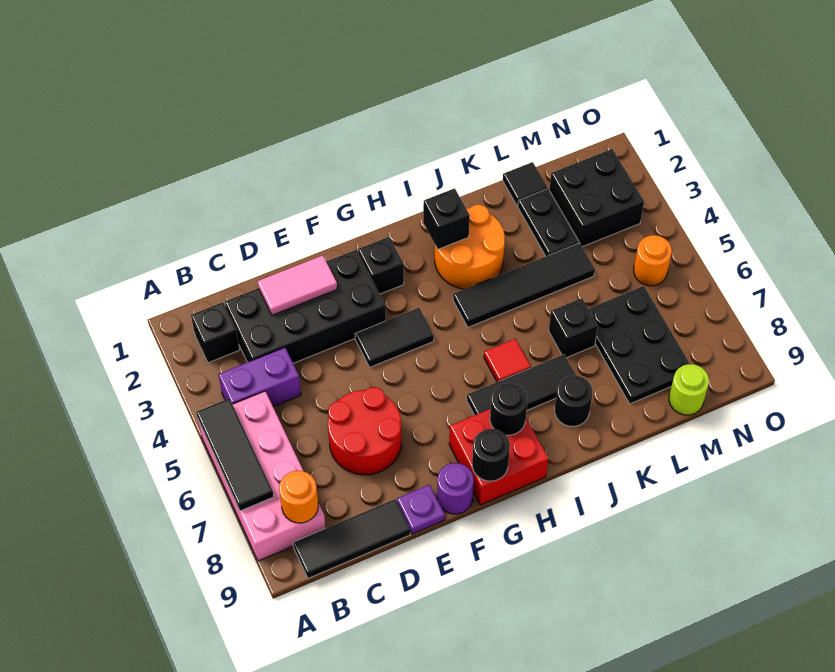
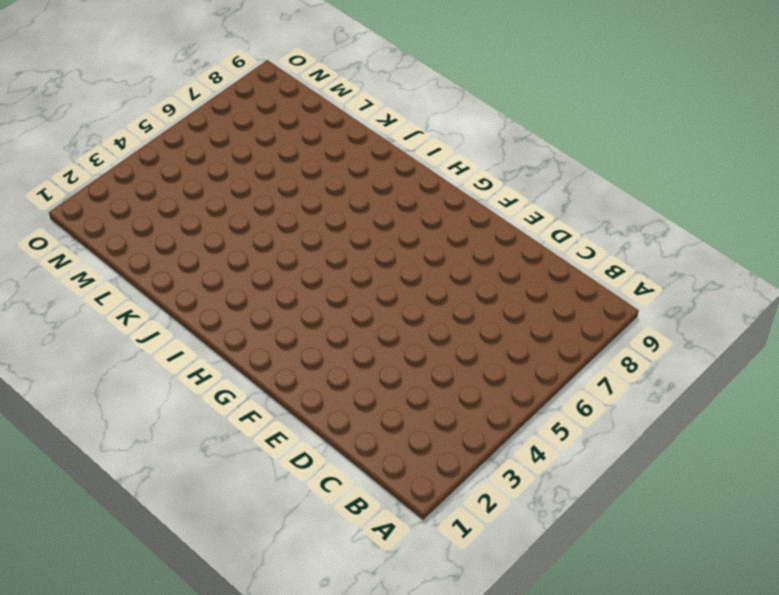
none -> pink brick A5:B8 level 1
none -> black brick B2 level 1
none -> purple brick B4:C4 level 1

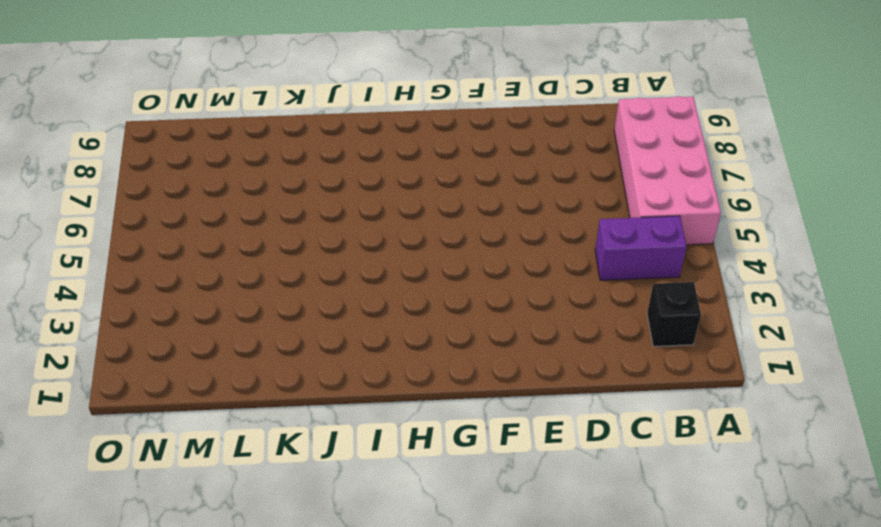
none -> black tile B9:D9 level 1
none -> black brick C2:F3 level 1
none -> red round brick D6:E7 level 1

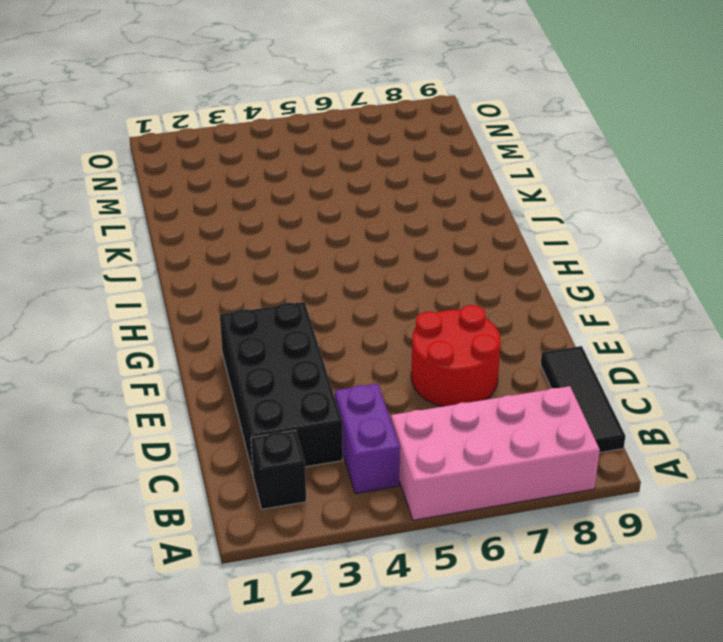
none -> purple plate E9 level 1
none -> black tile F4:G4 level 1
none -> purple round brick F9 level 1

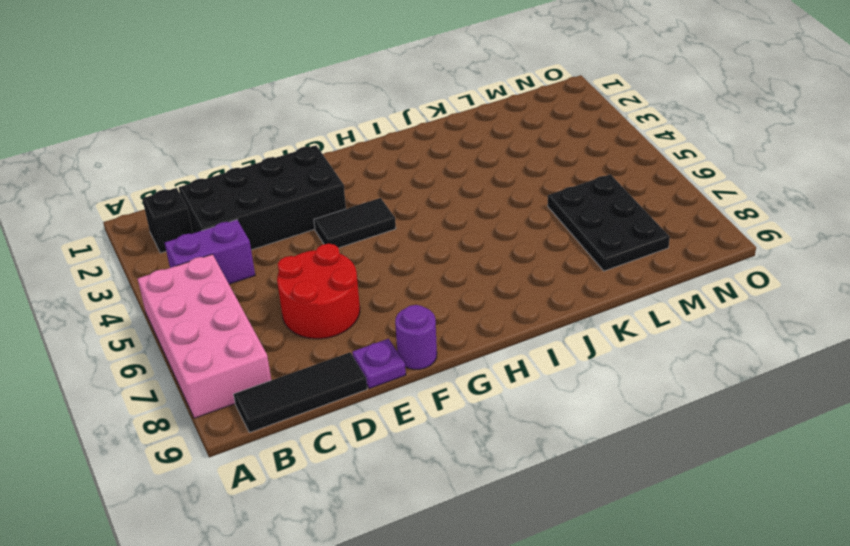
none -> black brick G2 level 1
none -> red brick G8:H9 level 1
none -> black tile H7:J7 level 1

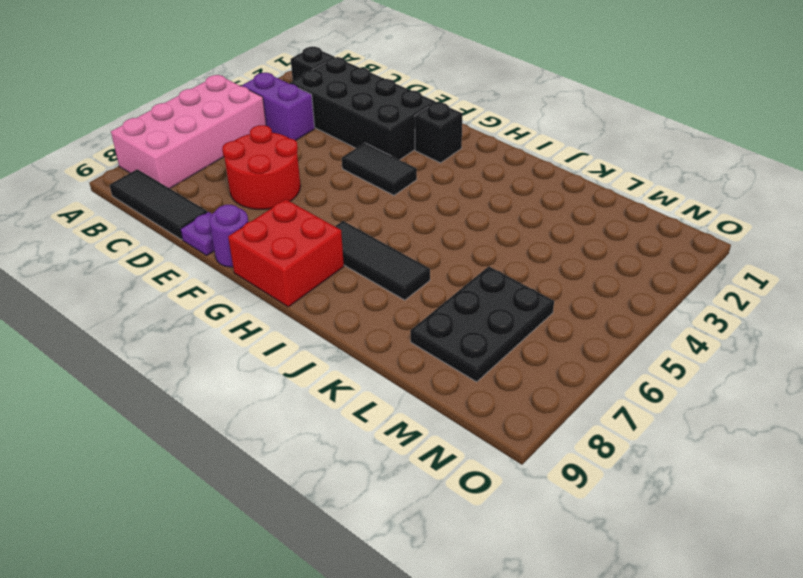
none -> orange round brick I2:J3 level 1
none -> black tile I4:L4 level 1
none -> red tile I6 level 1

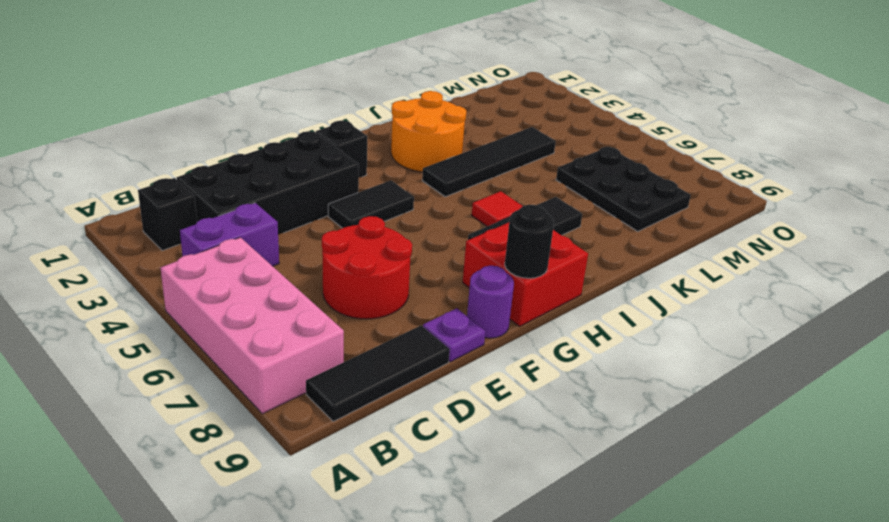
none -> black round brick J8 level 1
none -> black brick K6 level 1
none -> black tile L1 level 1

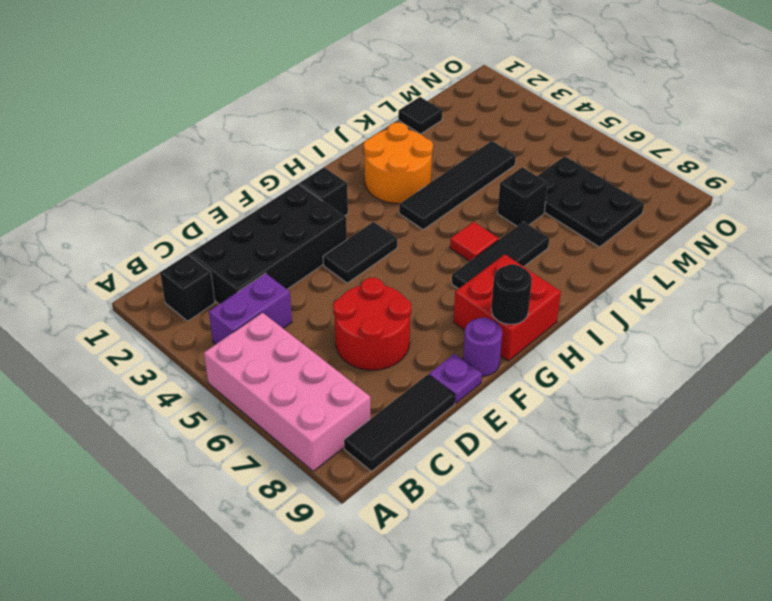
none -> black round brick J8 level 1
none -> black plate L2:L3 level 1
none -> black brick M2:N3 level 1

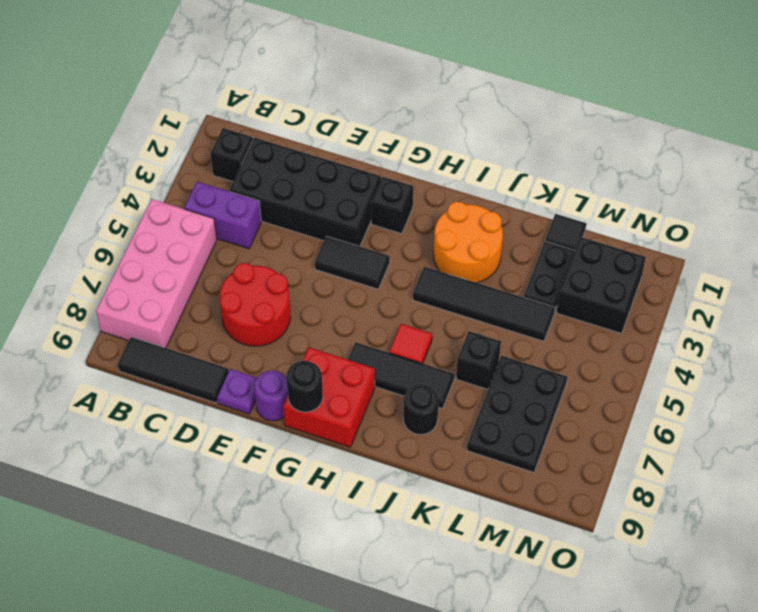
none -> lime round brick M9 level 1
none -> orange round brick N5 level 1
none -> black tile A5:A7 level 2

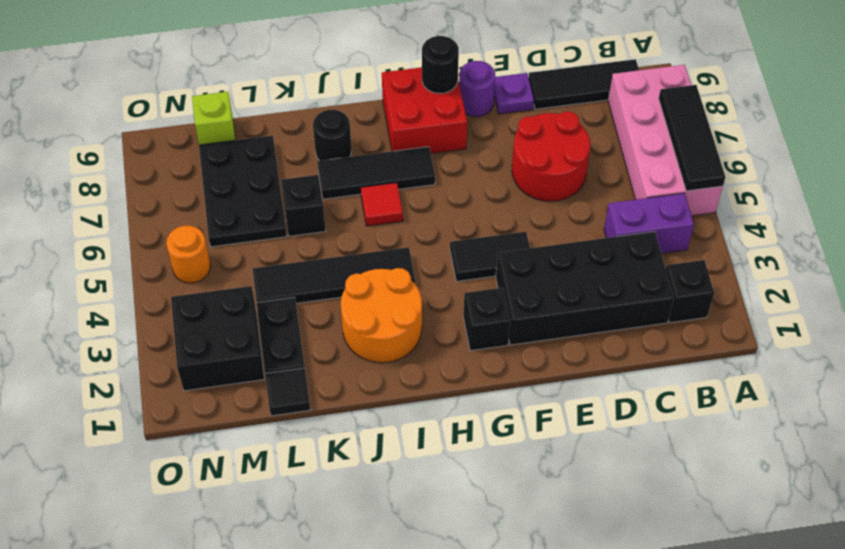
lime brick M9 level 1 -> lime round brick M9 level 1
none -> orange round brick B8 level 2
none -> pink tile D2:E2 level 2
none -> black round brick H8 level 2

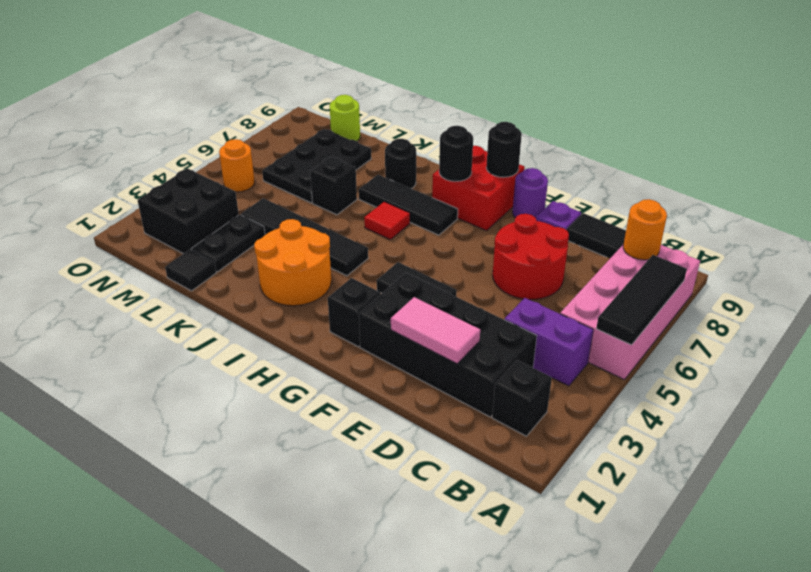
none -> black brick I2 level 2

